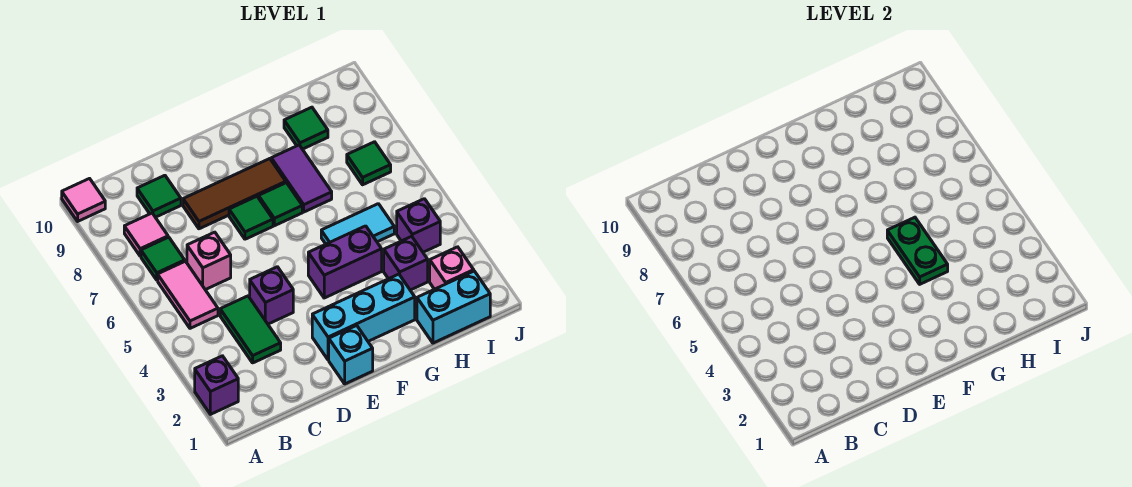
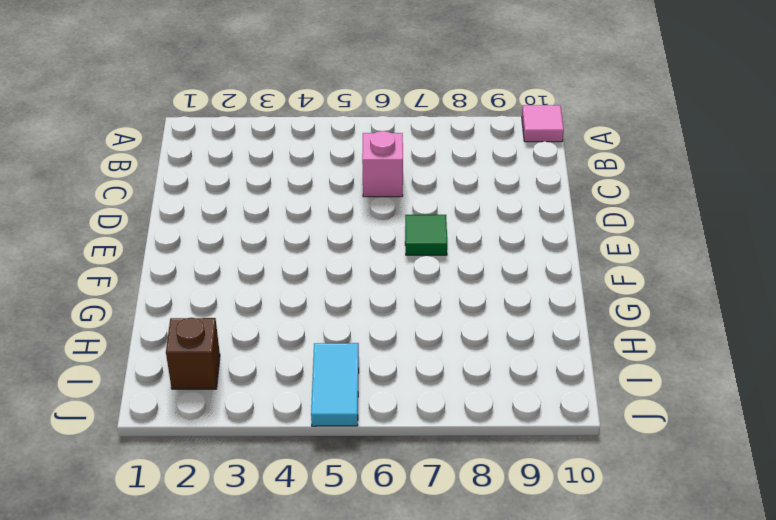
brown brick I2 level 1 -> pink brick I2 level 1
cyan tile I5:J5 level 1 -> cyan tile G5:H5 level 1
none -> purple brick A2 level 1
none -> pink tile B5:B6 level 1
none -> green tile B7 level 1

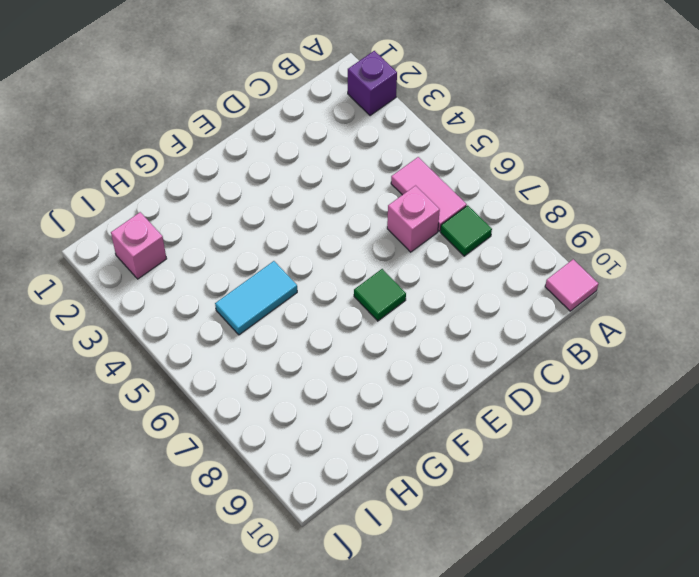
none -> pink tile B8 level 1
none -> green tile C3:C4 level 1
none -> green tile C9 level 1

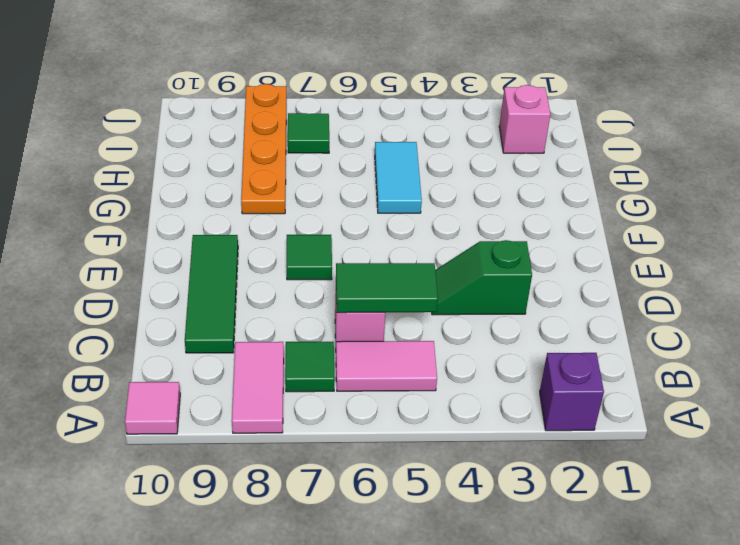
pink tile A8:B8 level 1 -> pink tile B8 level 1
green tile C5:C6 level 2 -> green tile C3:C4 level 1
green tile C9:E9 level 1 -> green tile C9 level 1
green slope D3:D4 level 1 top 3 -> purple brick D4 level 1
orange plate G8:J8 level 1 -> purple tile G7:G8 level 1
none -> brown tile D8:F8 level 1
none -> cyan brick E1 level 1
none -> cyan brick E2:G2 level 1

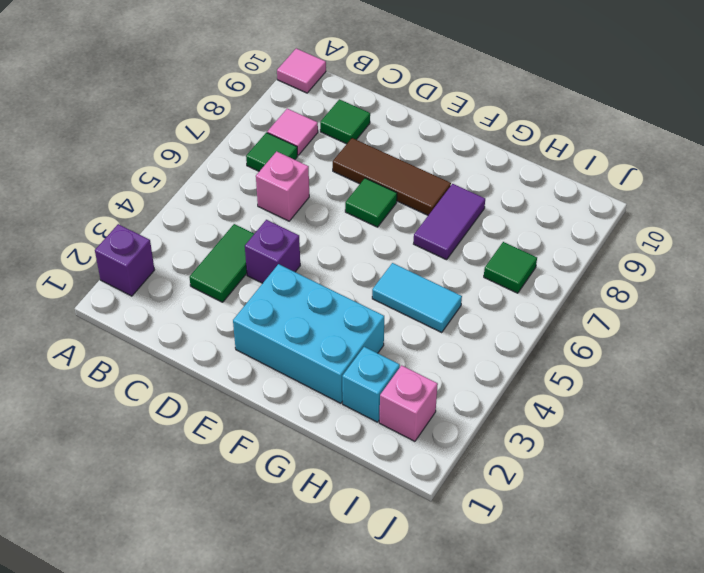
cyan brick E2:G3 level 1 -> cyan brick E2:G2 level 1
cyan brick H2 level 1 -> cyan brick E1 level 1
none -> pink tile B5:B6 level 1
none -> purple brick F4:G4 level 1
none -> green tile F7 level 1

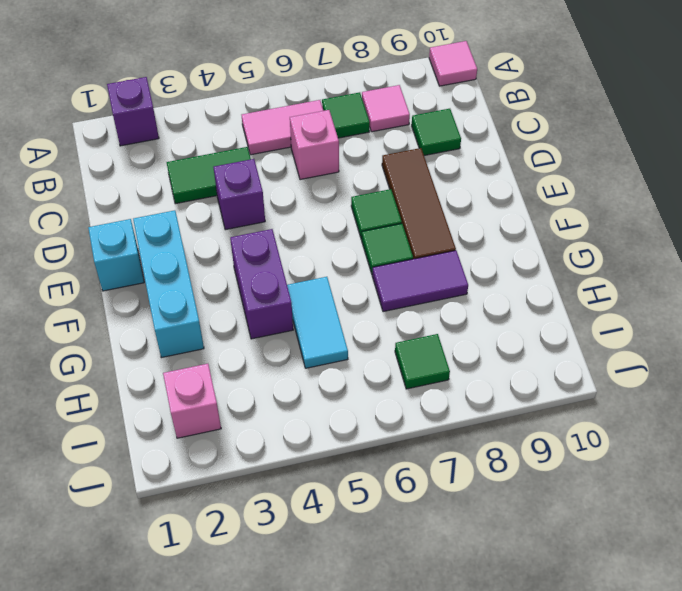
none -> cyan brick H1:I1 level 1
none -> purple brick H3 level 1
none -> green tile H9 level 1

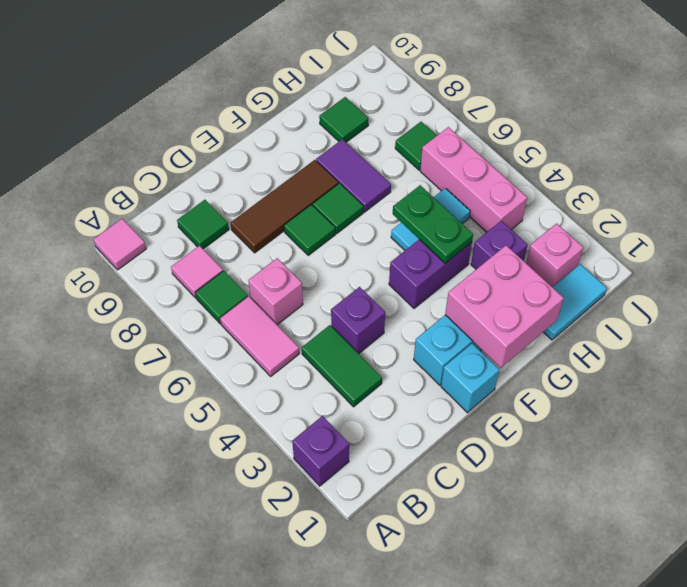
pink brick F1:G2 level 2 -> none
cyan tile H1:I1 level 1 -> cyan brick H1:I1 level 1
pink brick I4:I6 level 1 -> purple brick I4 level 1

